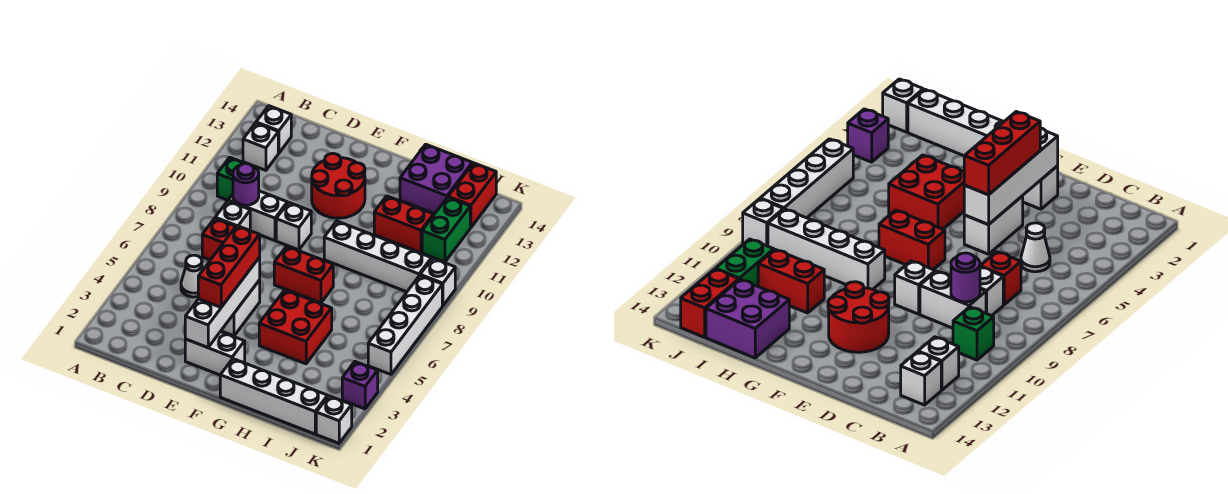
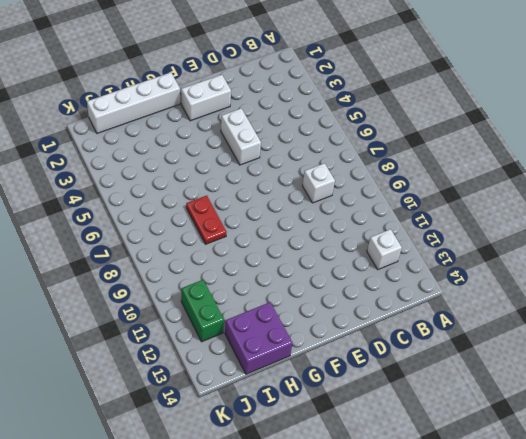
red plate H7:H8 level 1 -> none
none -> green brick B10 level 1
none -> white brick B13 level 1
none -> white cone C5 level 1

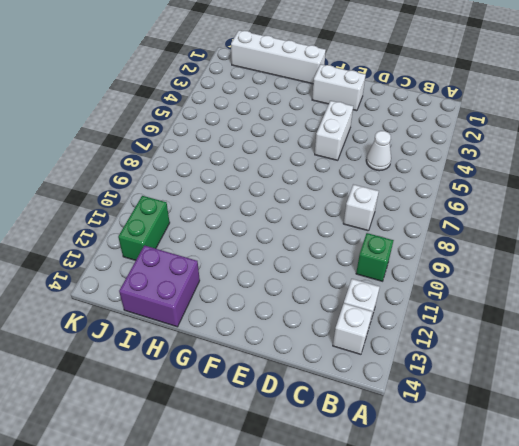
none -> red brick C7 level 1
none -> white brick C9:D9 level 1
none -> white brick E9 level 1

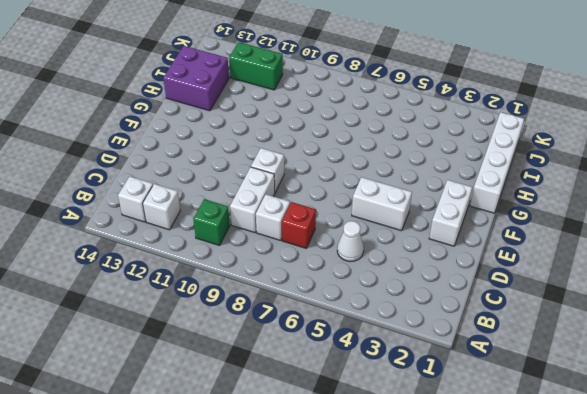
none -> red round brick E11:F12 level 1
none -> red brick F7:G7 level 1
none -> red brick G4:H5 level 1

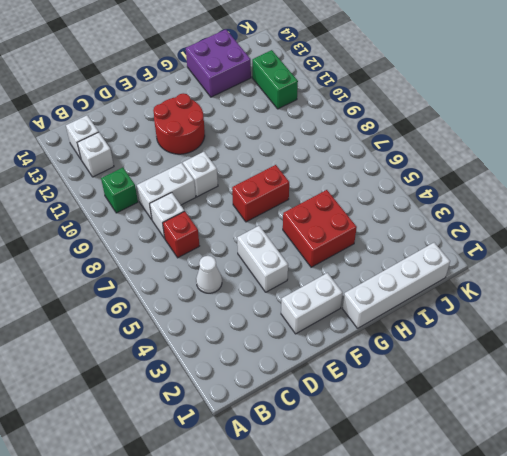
none -> white brick G9:J9 level 1
none -> red brick H11:I11 level 1
none -> red brick J13:J14 level 1

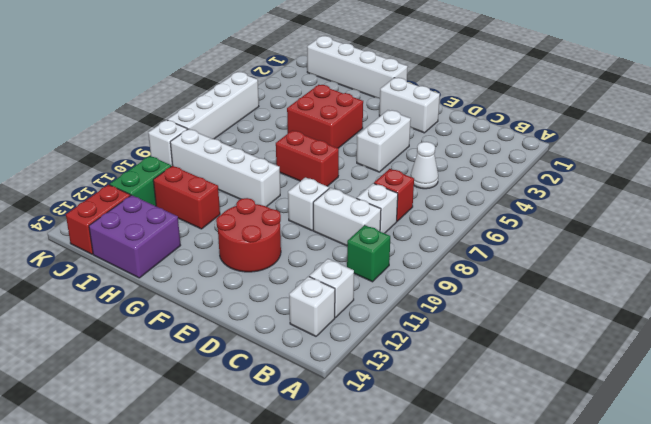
none -> white brick K1 level 1
none -> purple brick K3 level 1
none -> purple round brick C9 level 2

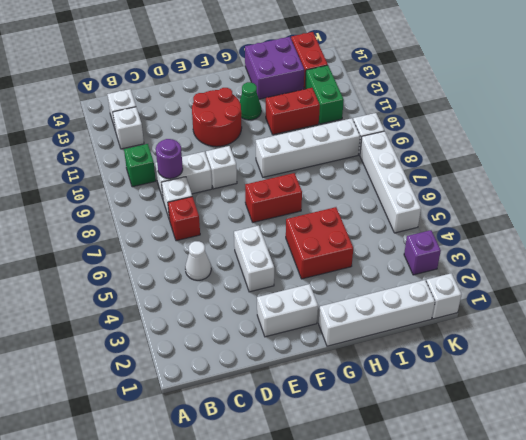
green cone G12 level 1 -> none
none -> white brick E2:E5 level 2
none -> red brick E3:E5 level 3

